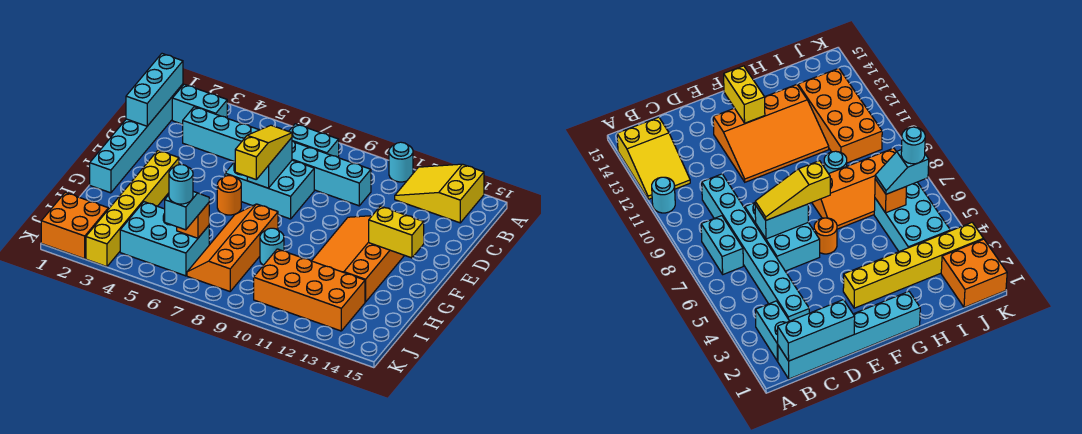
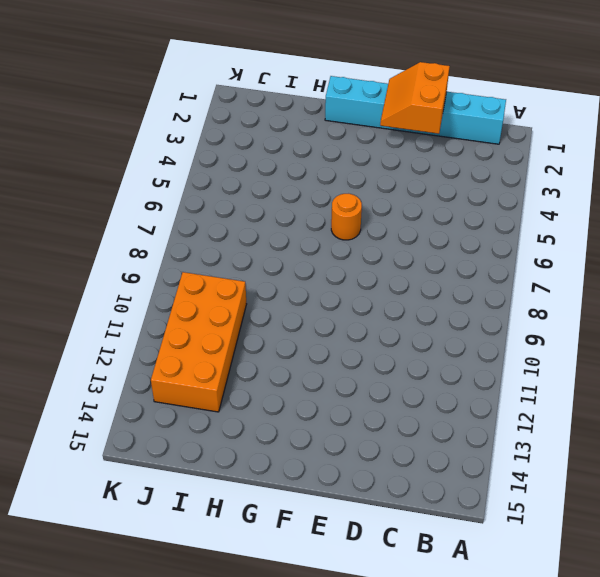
orange slope D1:E2 level 2 top D -> cyan brick B1:D1 level 2
none -> cyan round brick A11 level 1
none -> yellow slope A12:B14 level 1 top 14
none -> cyan brick B2:B3 level 1

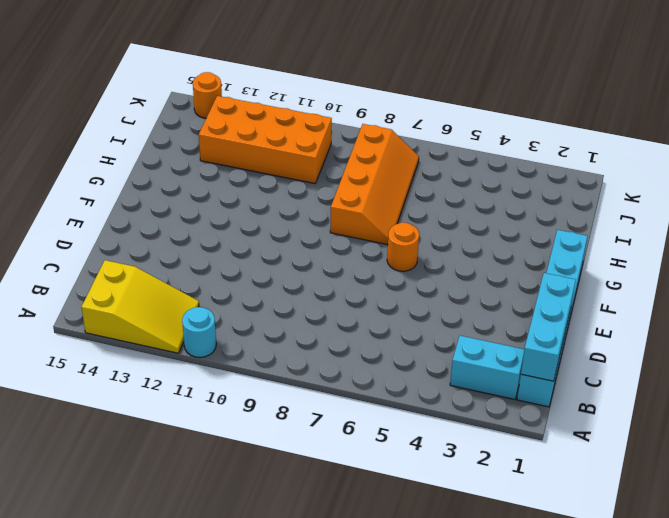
orange round brick K14 level 1 -> none
none -> cyan brick B7:B8 level 1
none -> cyan brick C3:C10 level 1
none -> cyan brick D6:E8 level 1

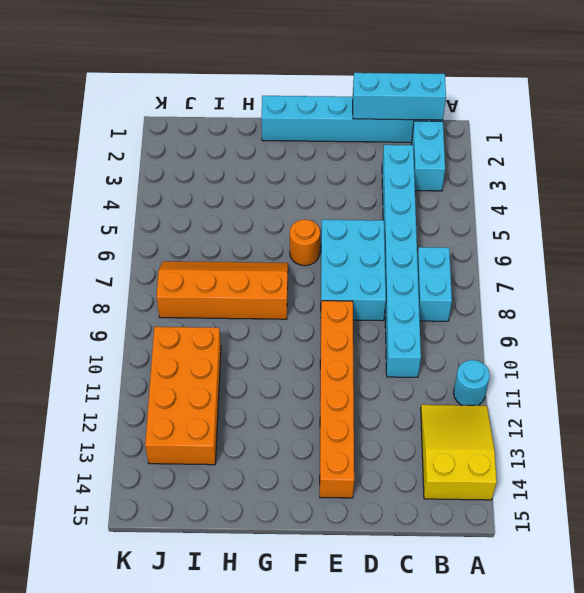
orange brick E9:E14 level 1 -> orange slope E11:H13 level 1 top 13
none -> yellow brick F3:K3 level 1
none -> cyan round brick H9 level 1
none -> cyan brick I4:J6 level 1

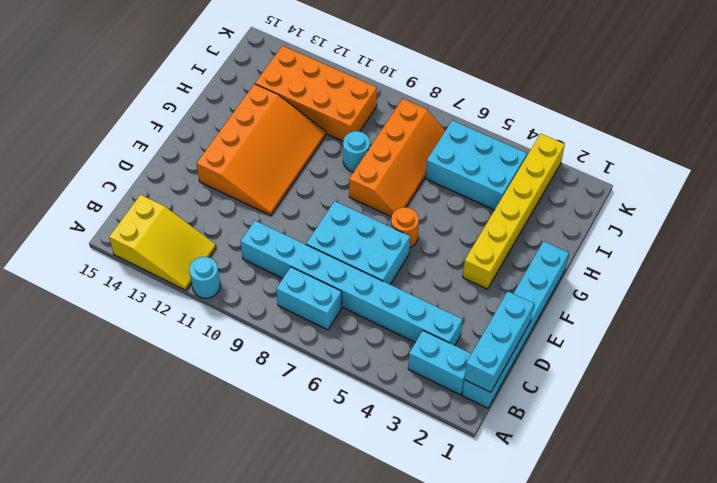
none -> orange brick J1:K2 level 1
none -> cyan brick D7:E7 level 2
none -> yellow brick F13:F14 level 2

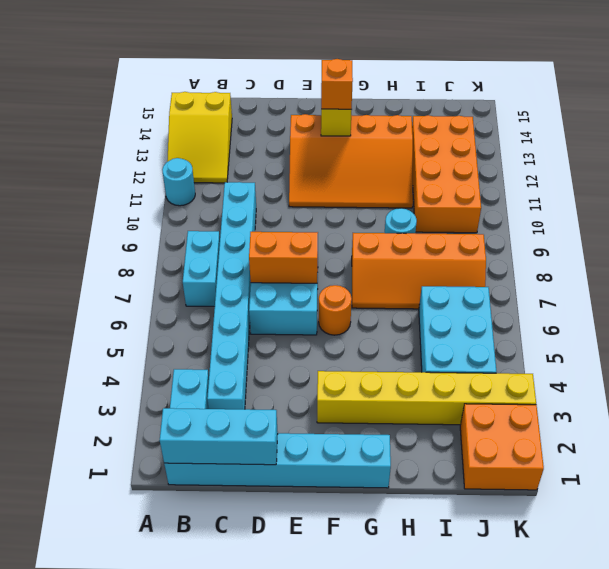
orange brick D7:E7 level 2 -> cyan brick D7:E7 level 2
orange brick F13 level 3 -> orange brick I6 level 2
none -> yellow slope D7:F7 level 3 top F
none -> cyan slope I6:J6 level 3 top J
none -> cyan round brick J6 level 4

